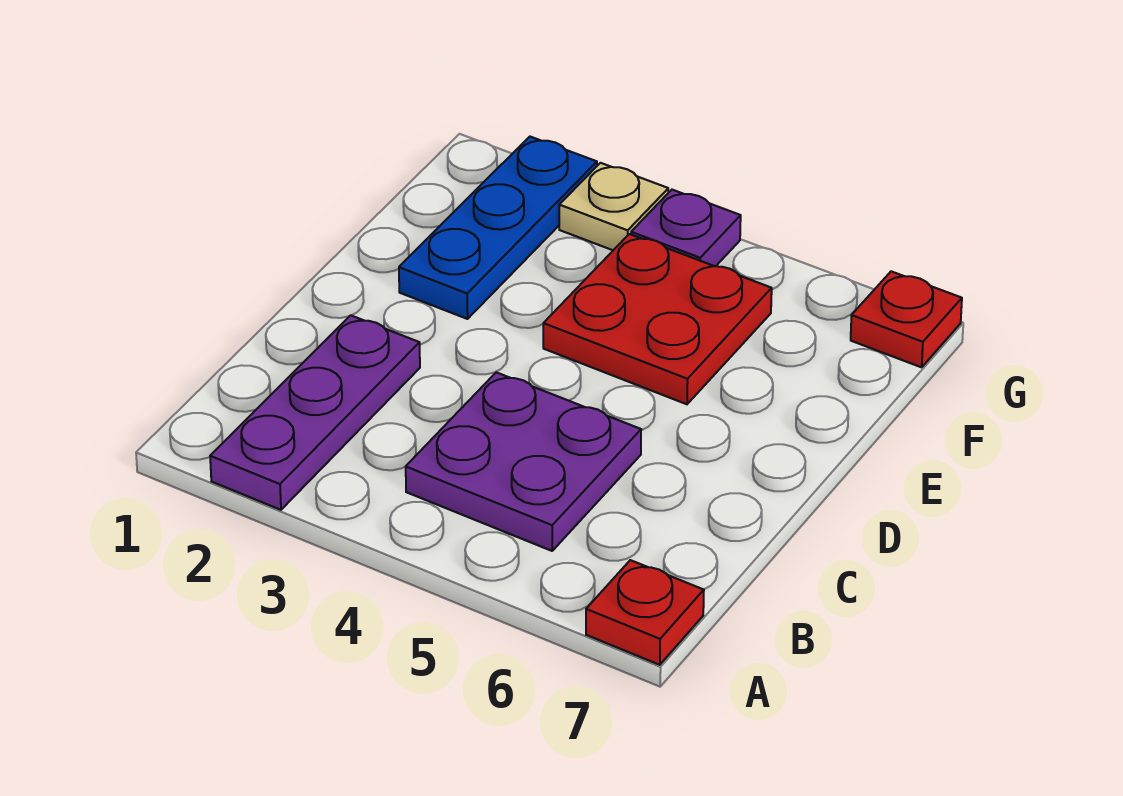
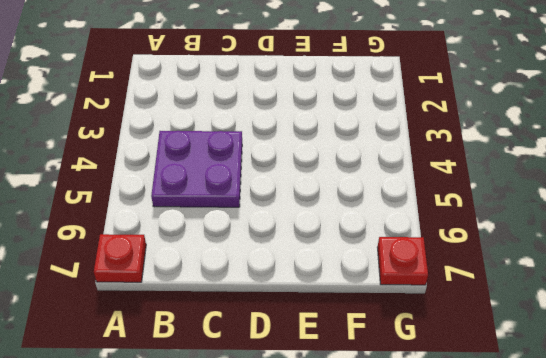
none -> purple plate A2:C2 level 1
none -> blue plate E2:G2 level 1

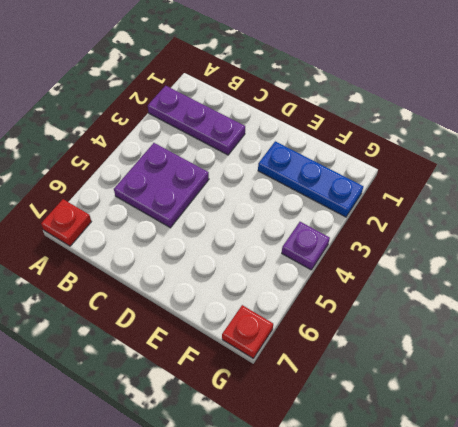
none -> red plate E4:F5 level 1
none -> tan plate G3 level 1

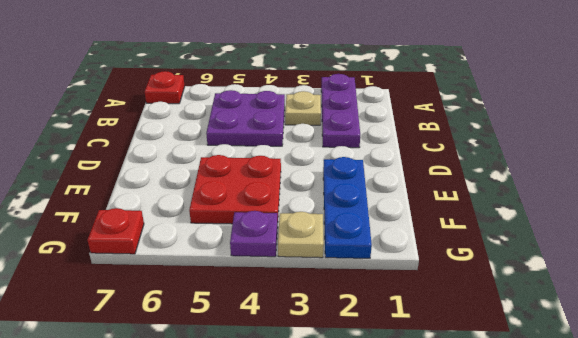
tan plate B3 level 1 -> none

